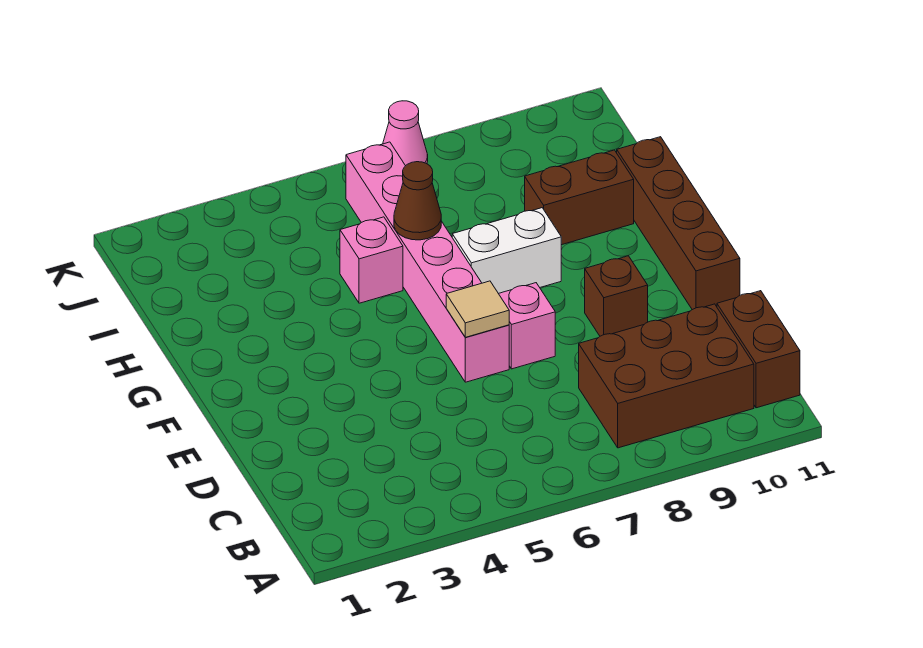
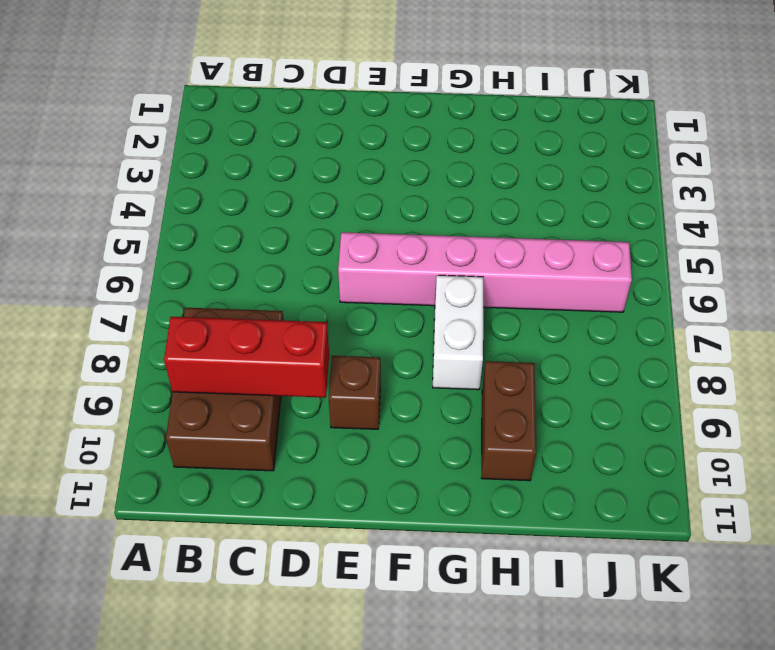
red brick B9:D9 level 2 -> none
none -> brown brick B11:C11 level 1
none -> pink brick E7 level 1
none -> brown brick E11:H11 level 1

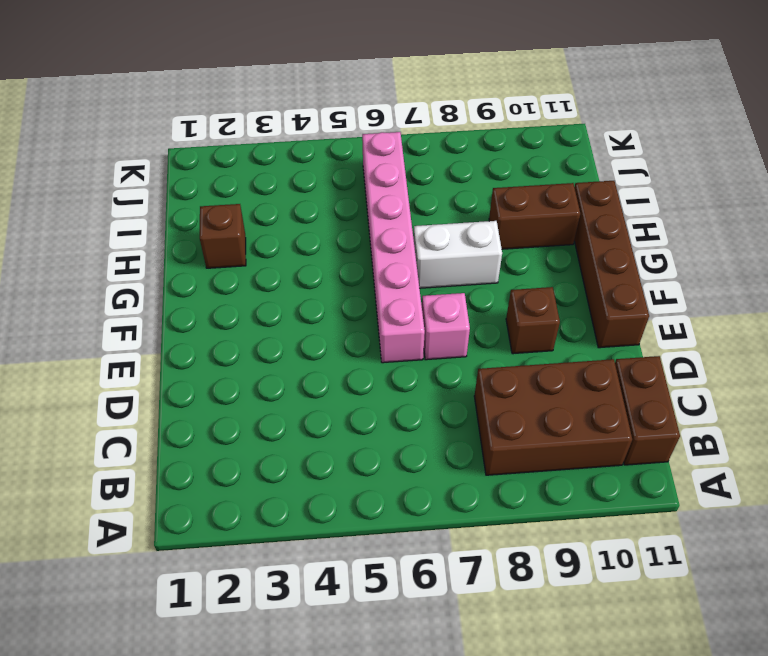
brown brick H2 level 1 -> none
none -> pink brick H5 level 1
none -> pink cone K7 level 1
none -> tan tile E6 level 2

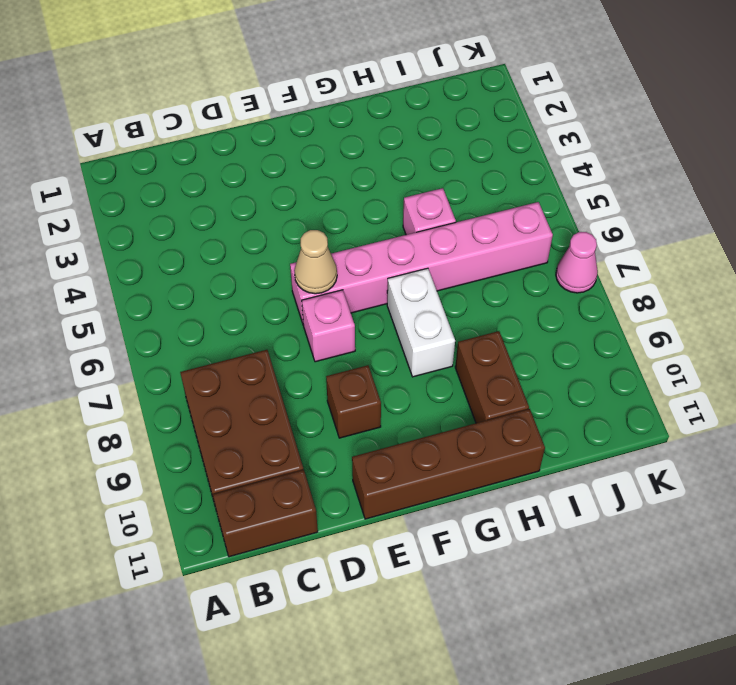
tan cone E6 level 2 -> tan tile E6 level 2
none -> brown cone H6 level 2

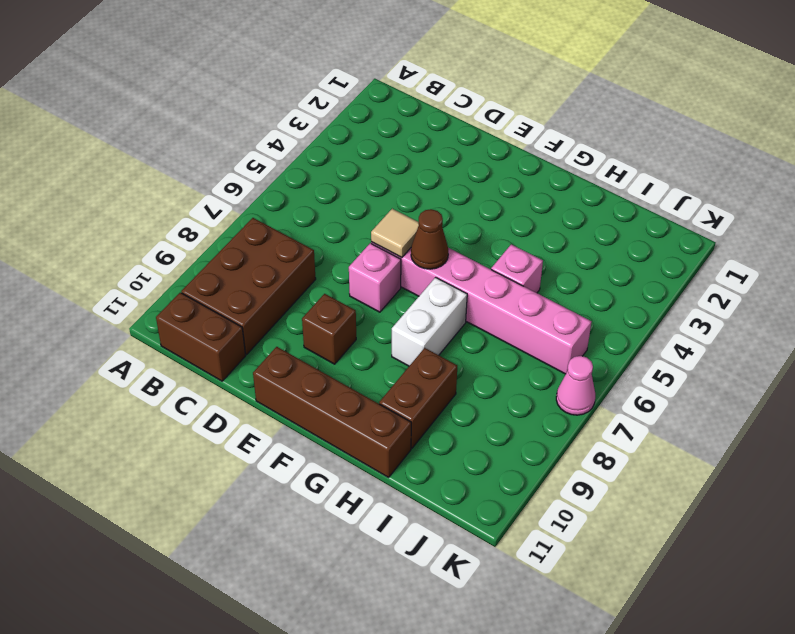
brown cone F6 level 2 -> brown cone H6 level 2

